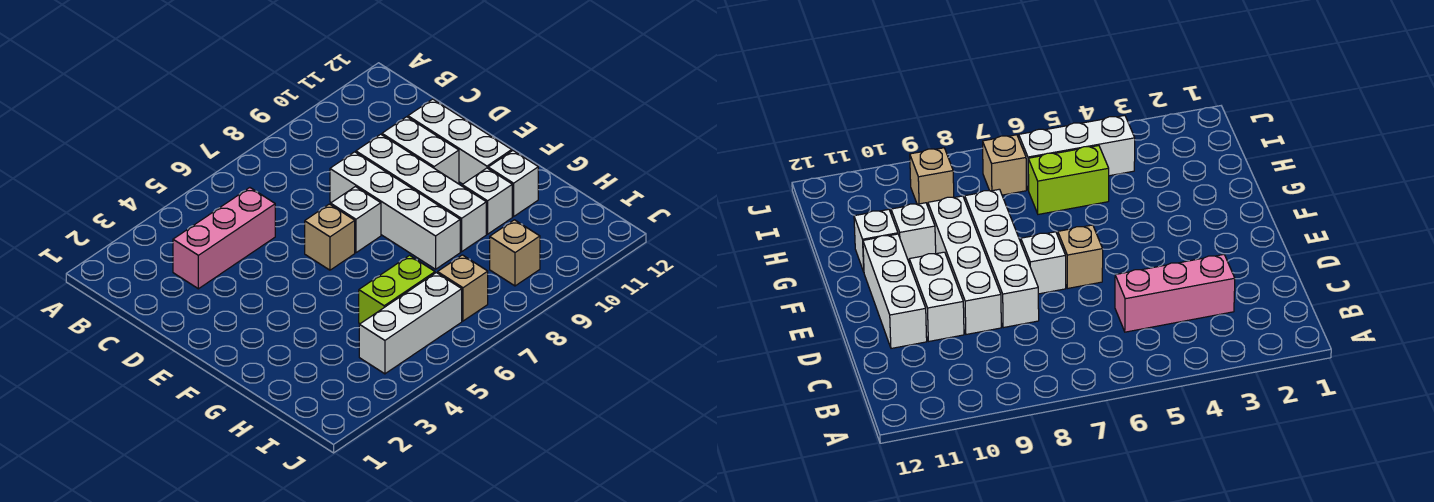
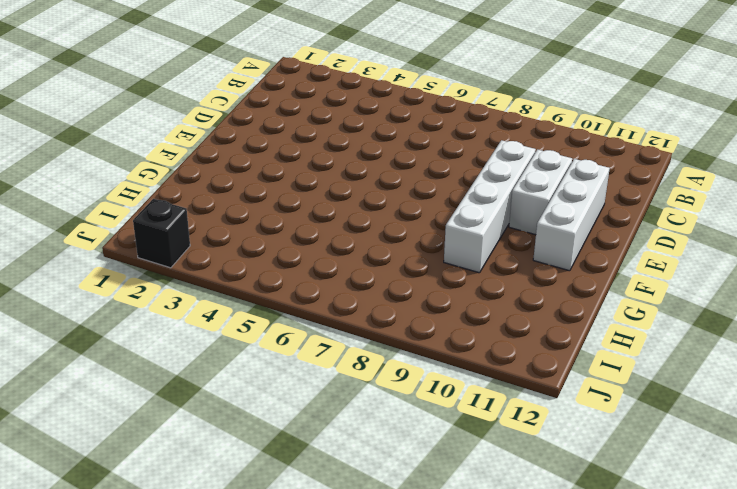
black brick J2 level 1 -> none
none -> pink brick C3:C5 level 1
none -> white brick D8:G8 level 1
none -> tan brick E6 level 1

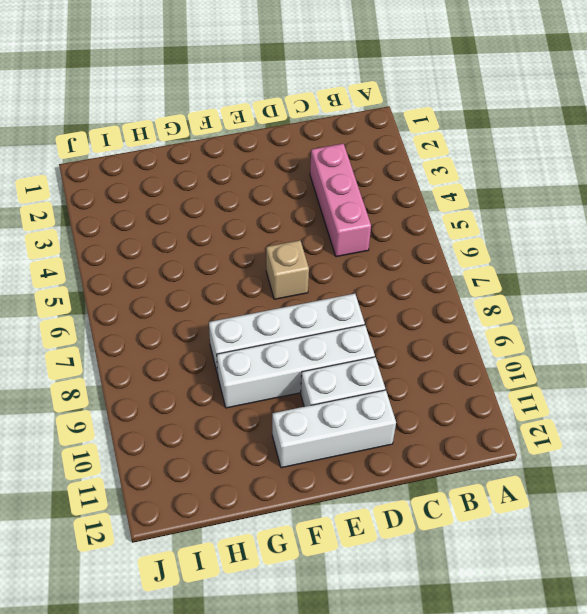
none -> white brick E7 level 1
none -> white brick G10 level 1
none -> white brick G11 level 1

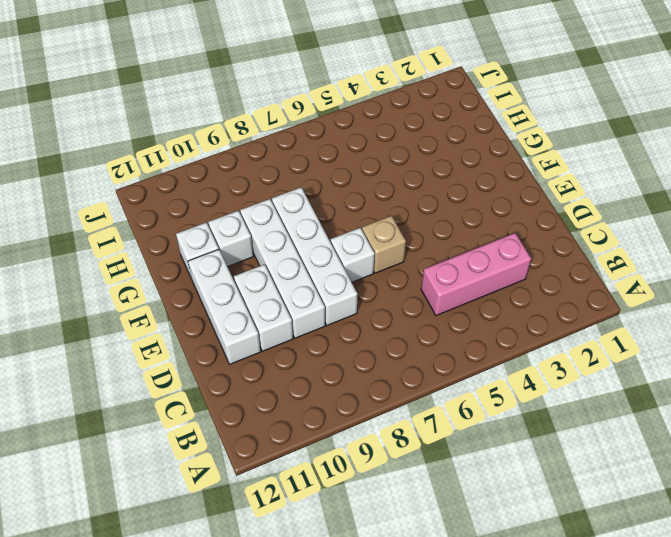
none -> lime brick H5:H6 level 1
none -> white brick I4:I6 level 1
none -> tan brick I7 level 1

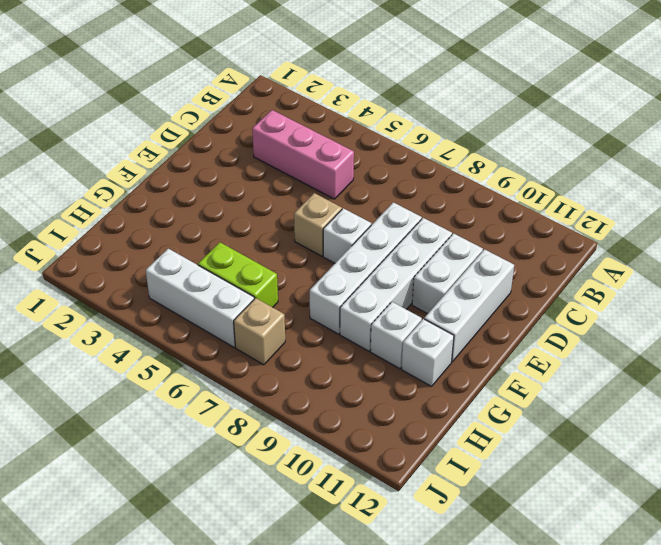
none -> tan brick I9 level 1

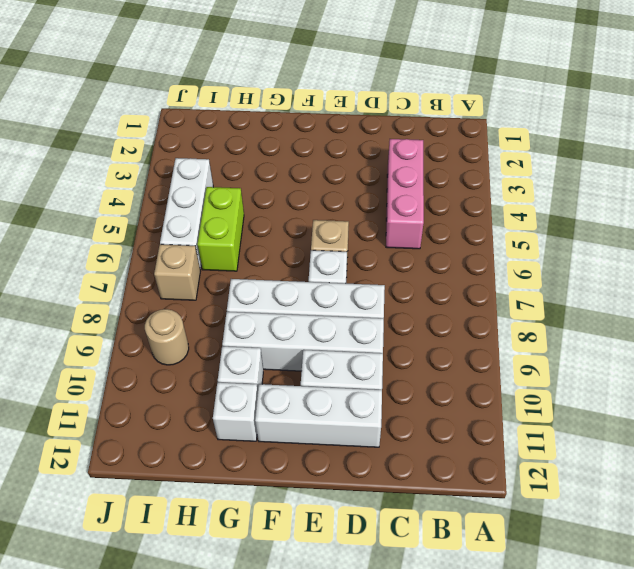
tan round brick I9 level 1 -> tan brick I9 level 1

